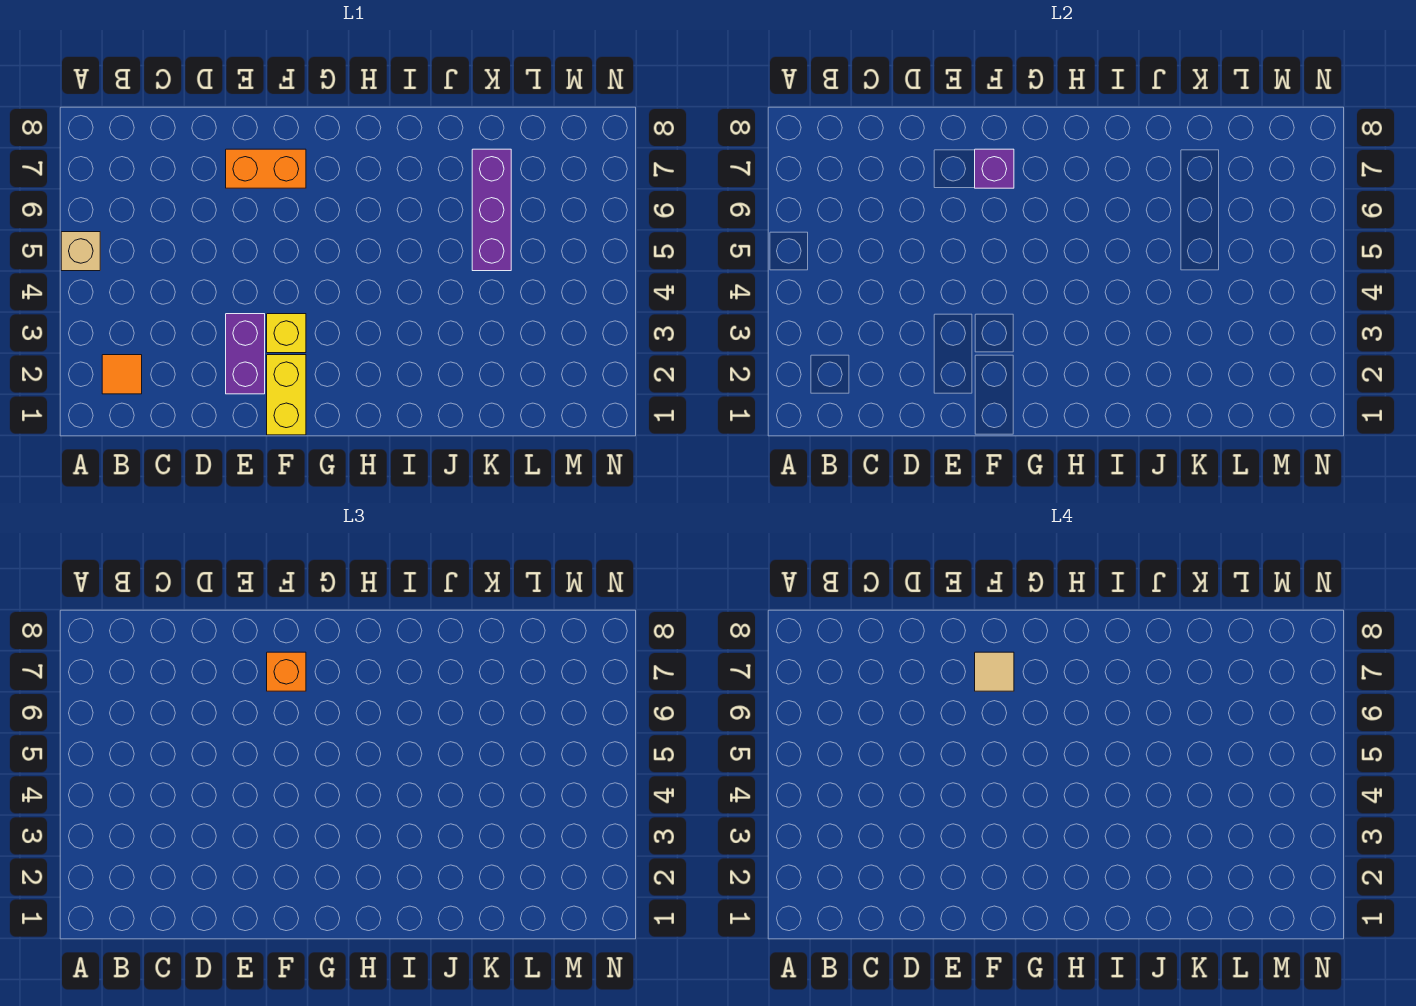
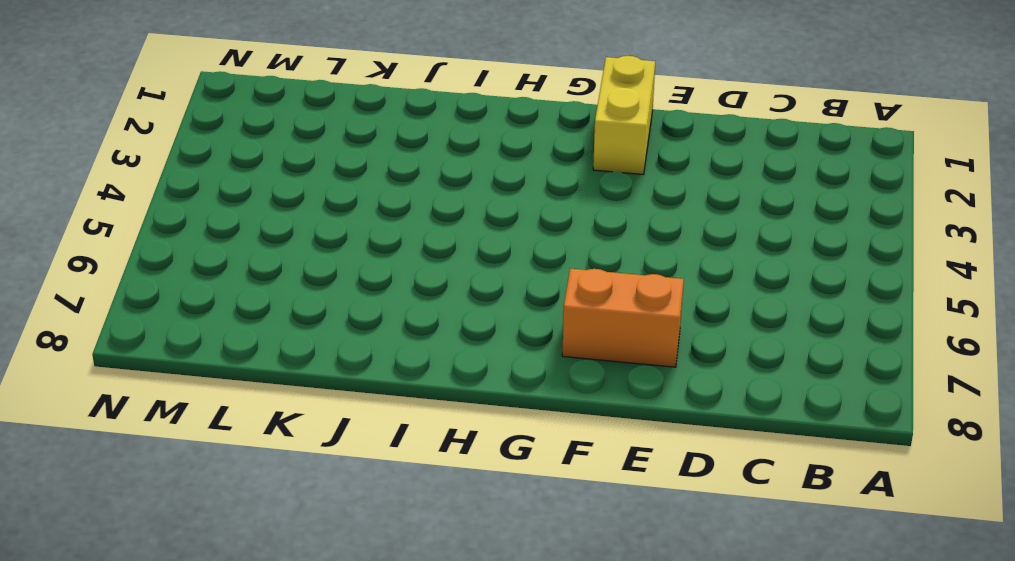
none -> tan brick A5 level 1
none -> orange tile B2 level 1

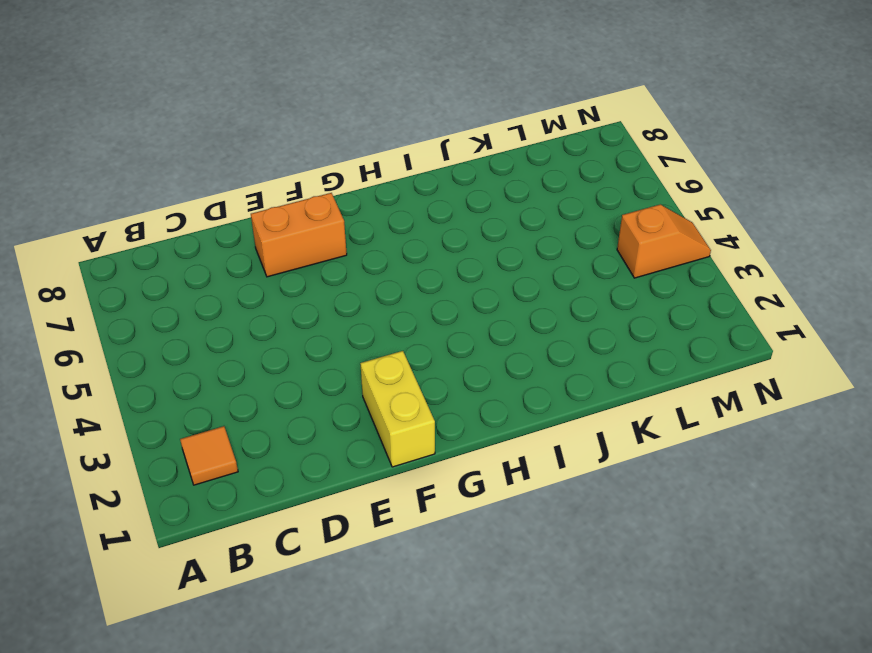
orange slope M4:N4 level 1 top M -> none
none -> tan brick A5 level 1
none -> purple brick E2:E3 level 1

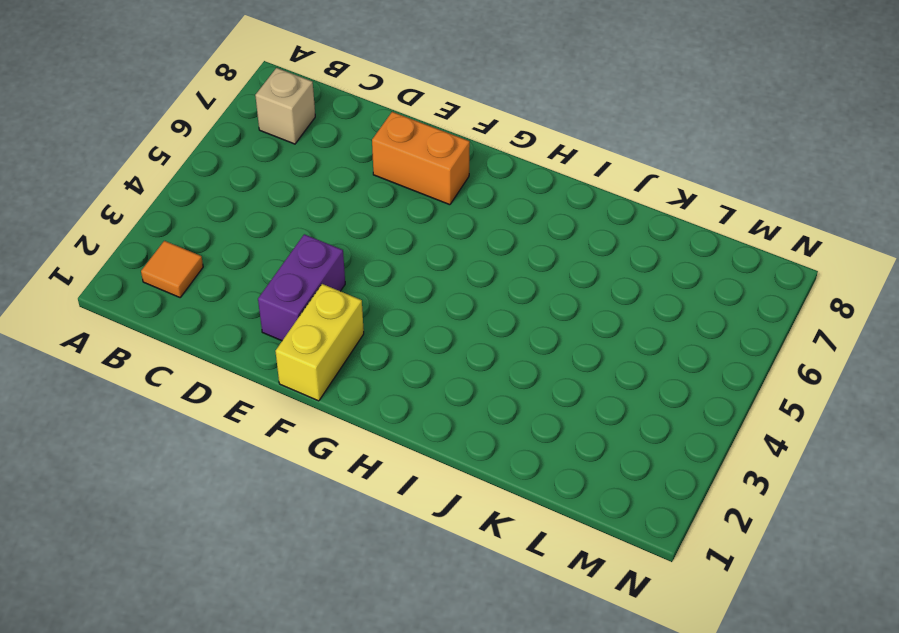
tan brick B7 level 1 -> tan brick A5 level 1
none -> yellow brick F3 level 1
none -> purple brick K5:K7 level 1

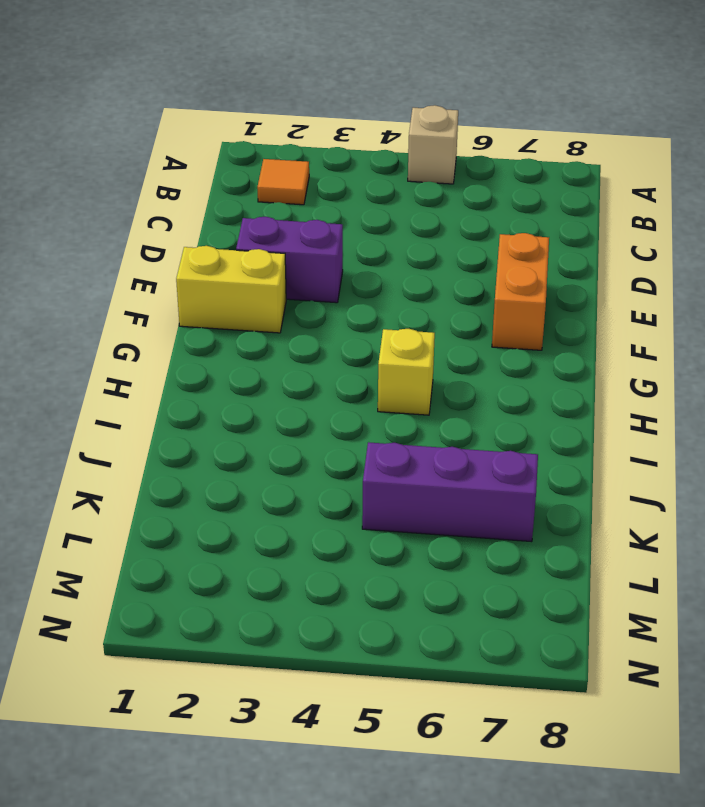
yellow brick H5 level 1 -> yellow brick F3 level 1
none -> purple brick F7 level 2
none -> orange brick F7 level 3

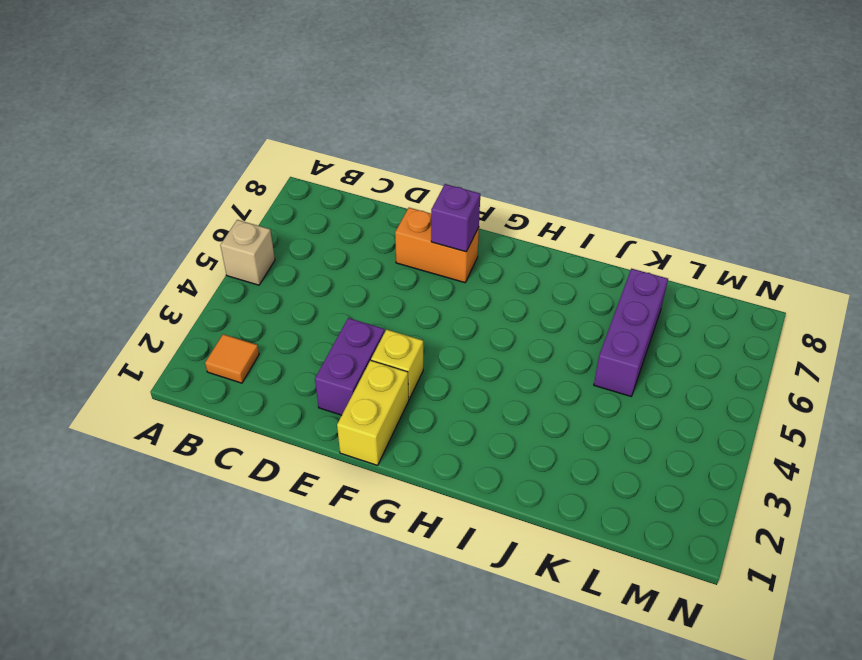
none -> orange brick F7 level 3
none -> tan tile F7 level 4

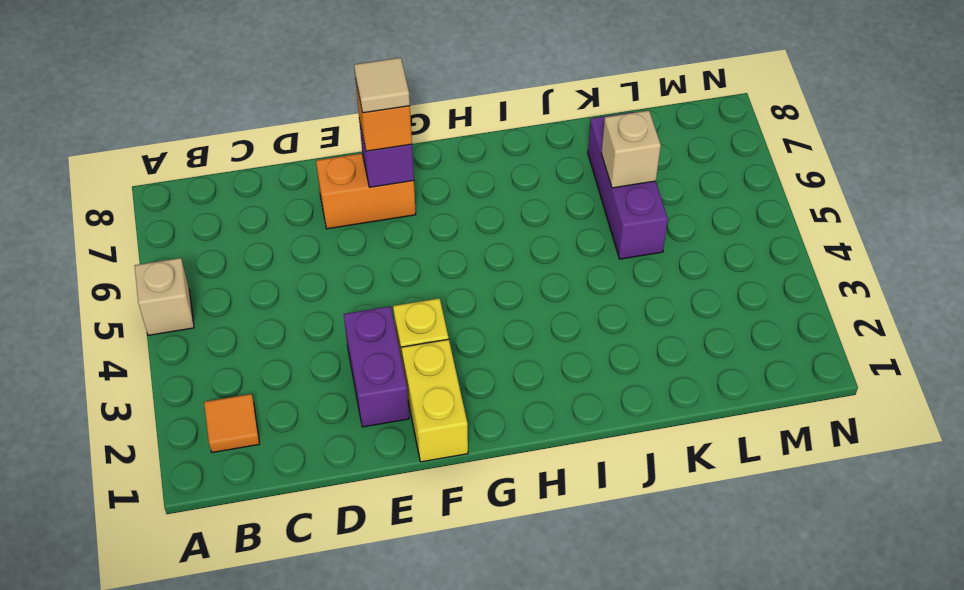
tan brick K6 level 2 -> none

